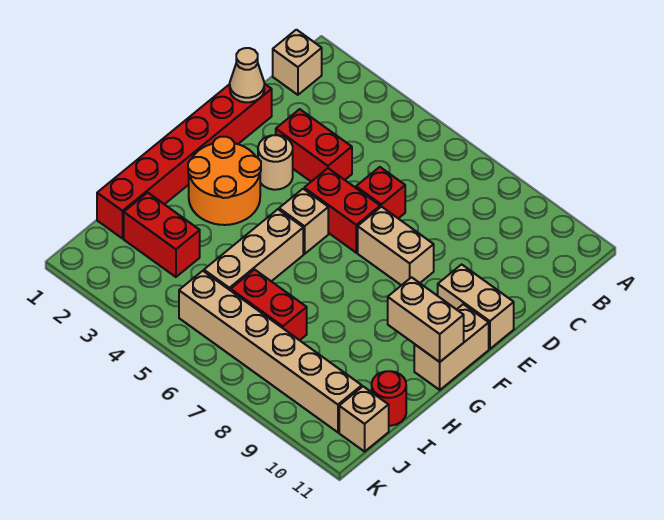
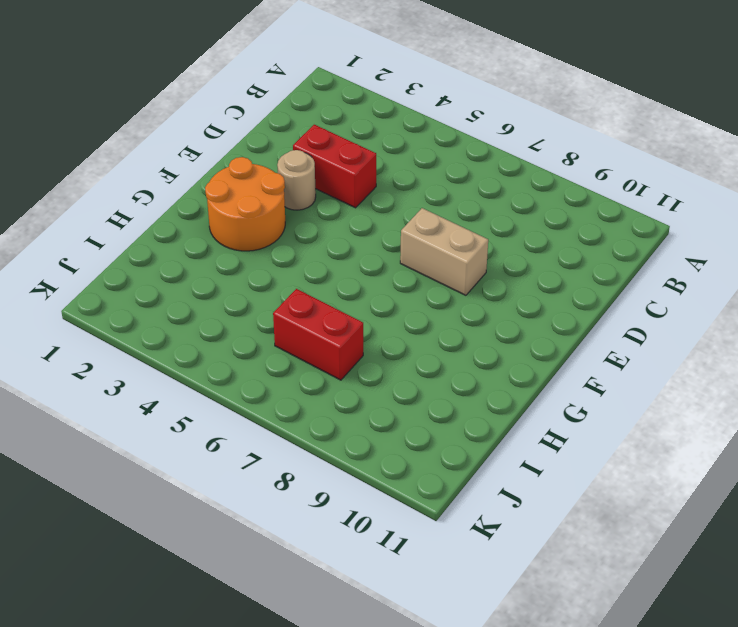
none -> tan brick B1 level 1
none -> red brick D1:I1 level 1
none -> red brick D6 level 1

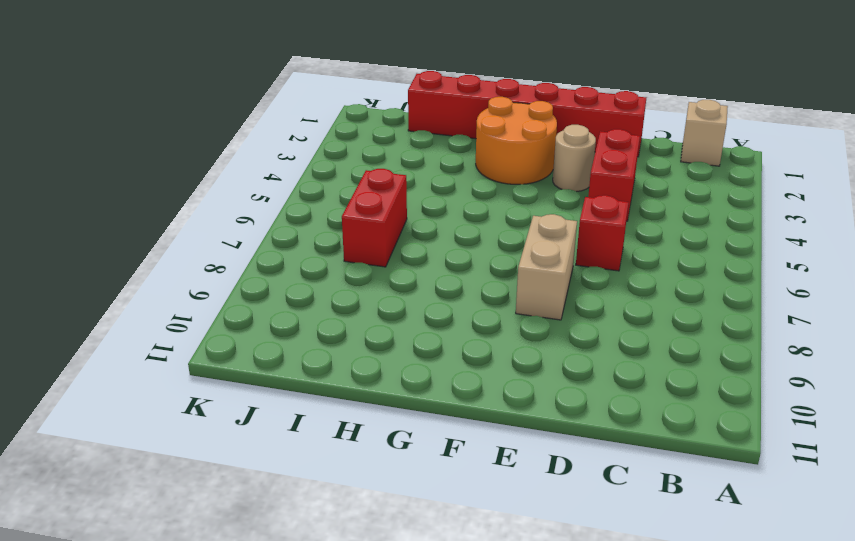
none -> red brick E5:E6 level 1
none -> tan brick E10:E11 level 1
none -> tan brick F5 level 1

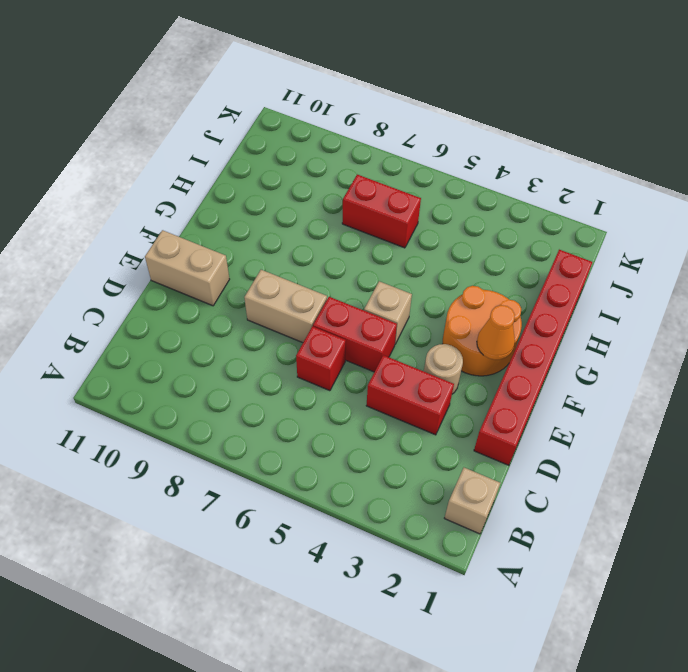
orange cone F2 level 2 -> none
none -> tan brick F11:G11 level 1
none -> tan brick G5:I5 level 1
none -> red brick I2:I3 level 1

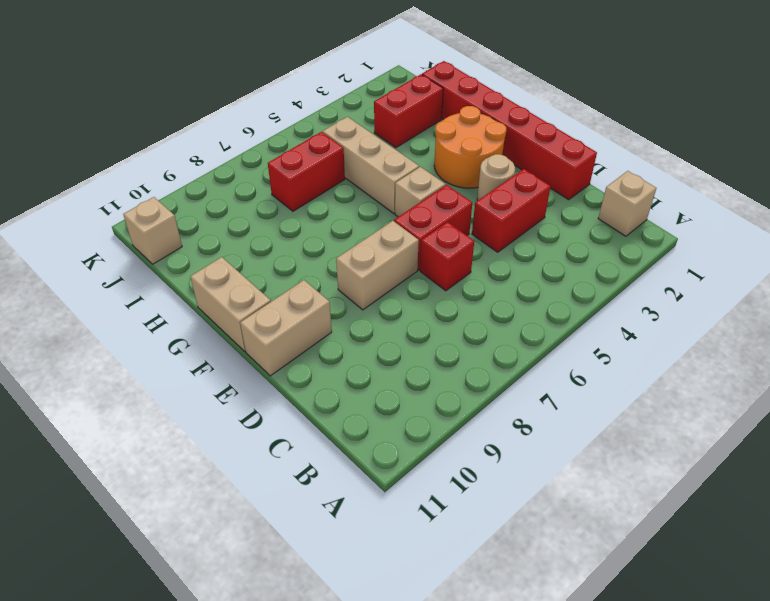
none -> red round brick I11 level 1
none -> tan brick J5:J10 level 1
none -> tan cone D1 level 2

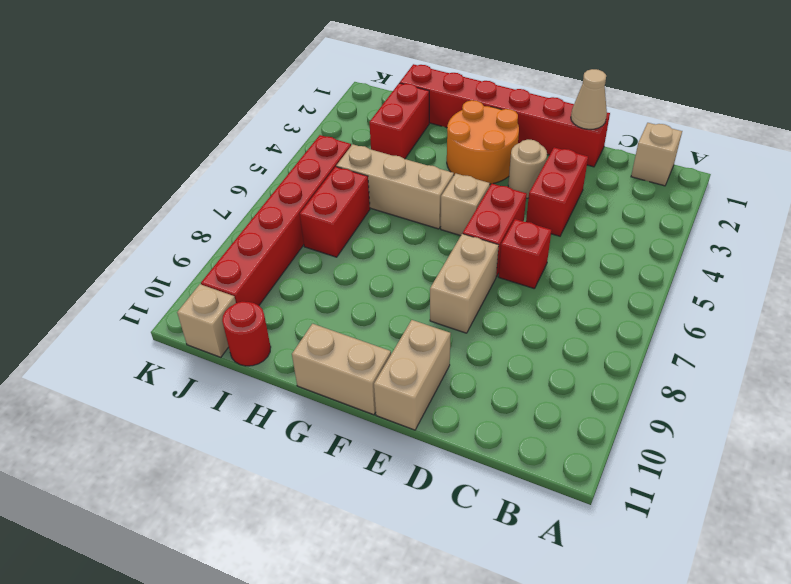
red brick J5:J10 level 1 -> tan brick J5:J10 level 1
none -> tan brick G10:G11 level 2

